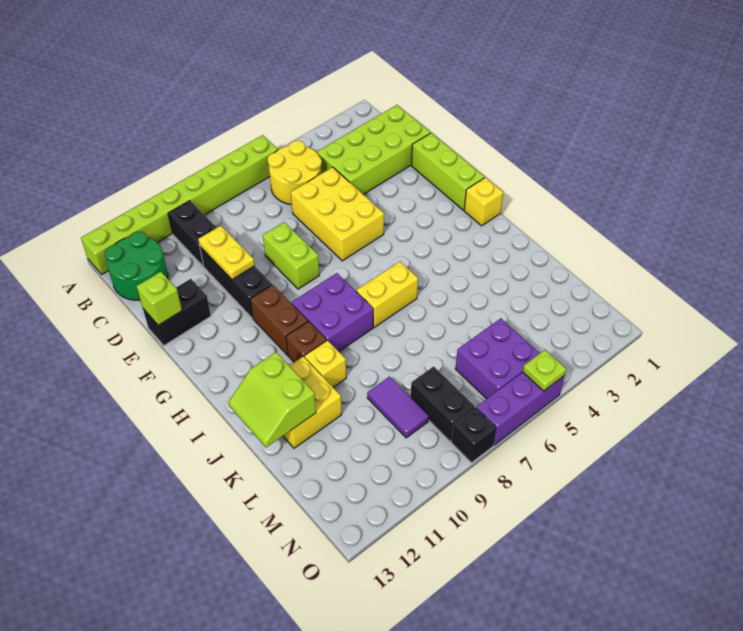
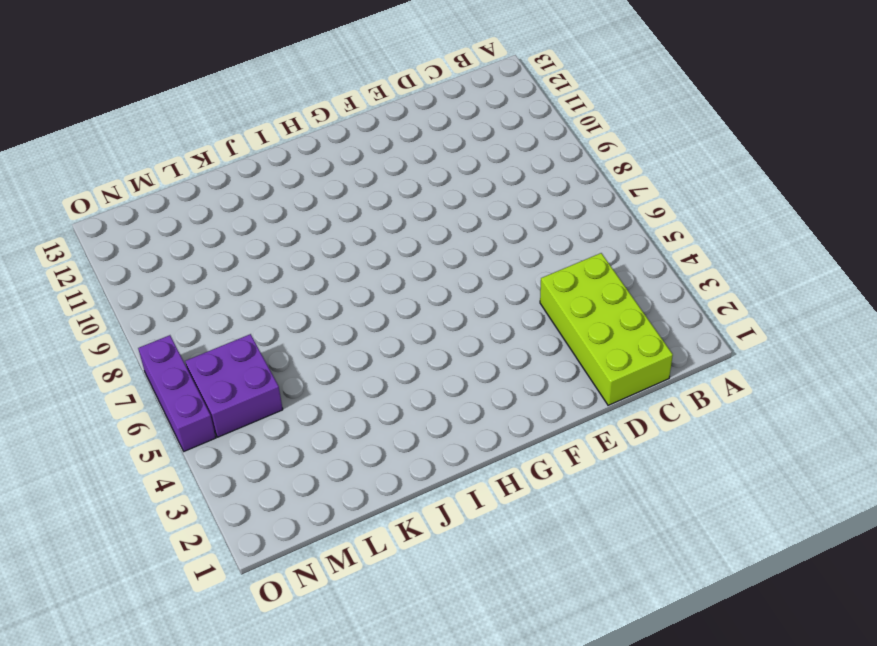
none -> lime brick A6:A13 level 1
none -> yellow round brick B5:C6 level 1
none -> black brick B10:C10 level 1

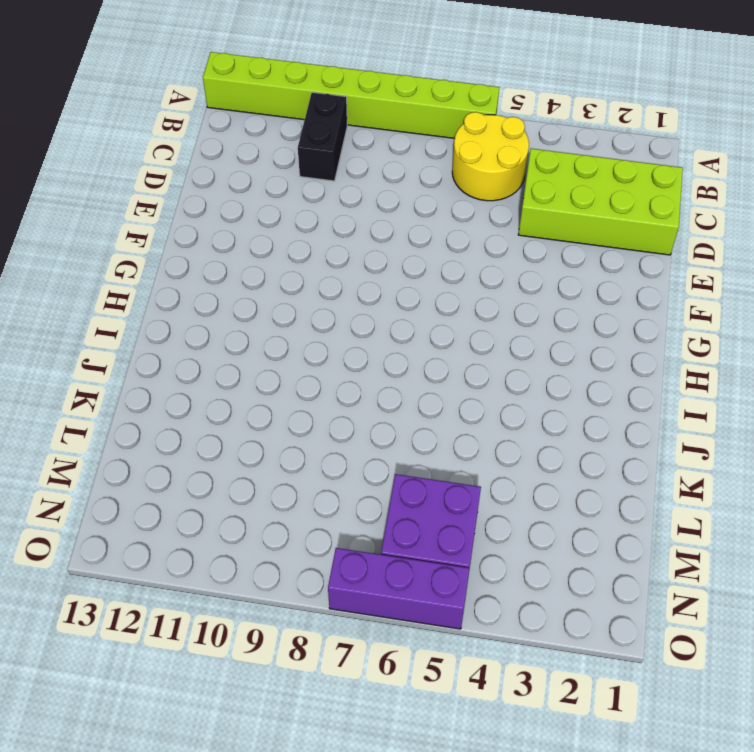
none -> green round brick B12:C13 level 1
none -> yellow brick D5:F6 level 1
none -> black brick D10:F10 level 1

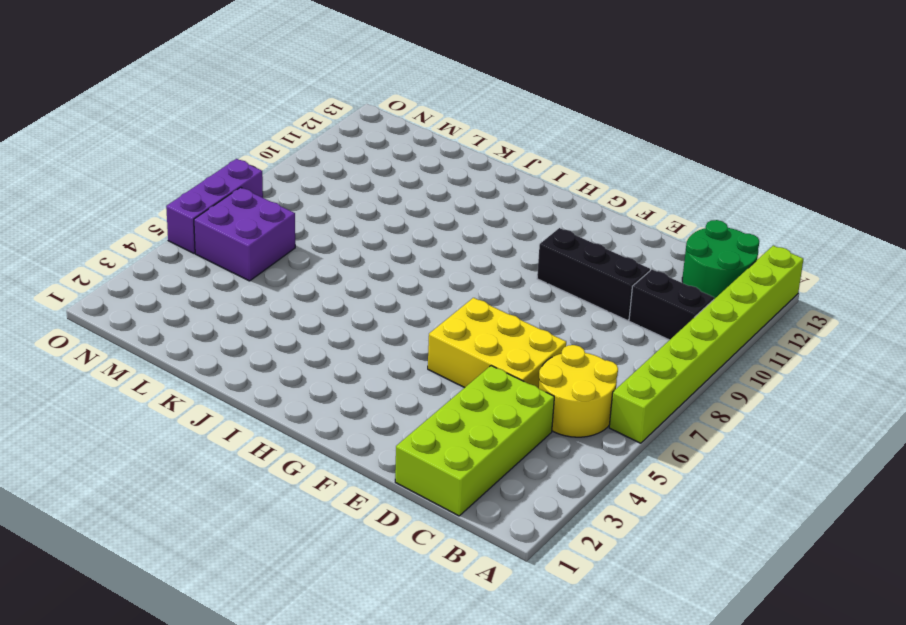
none -> lime brick E1:G1 level 1
none -> lime brick E8:F8 level 1
none -> black brick E12:E13 level 1

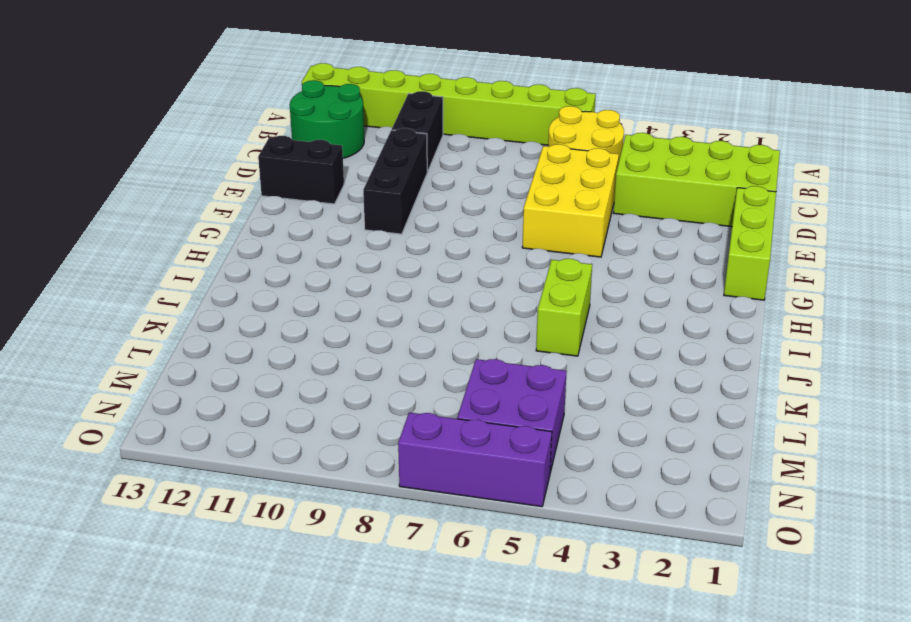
lime brick I5:J5 level 1 -> lime brick E8:F8 level 1
none -> brown brick G10:H10 level 1
none -> yellow brick H1 level 1
none -> purple brick H8:I9 level 1

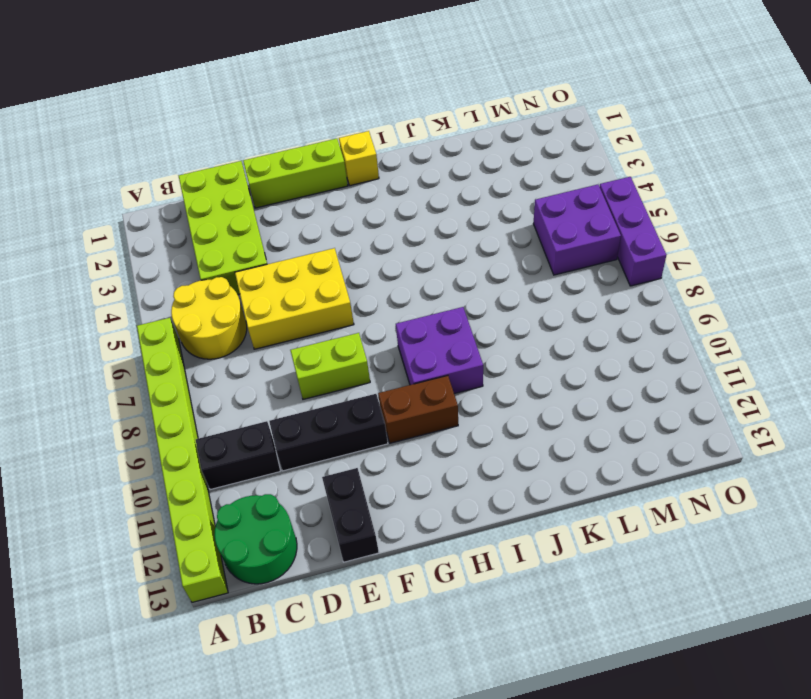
none -> yellow brick I6:I7 level 1
none -> brown brick I10 level 1
none -> yellow brick J10 level 1

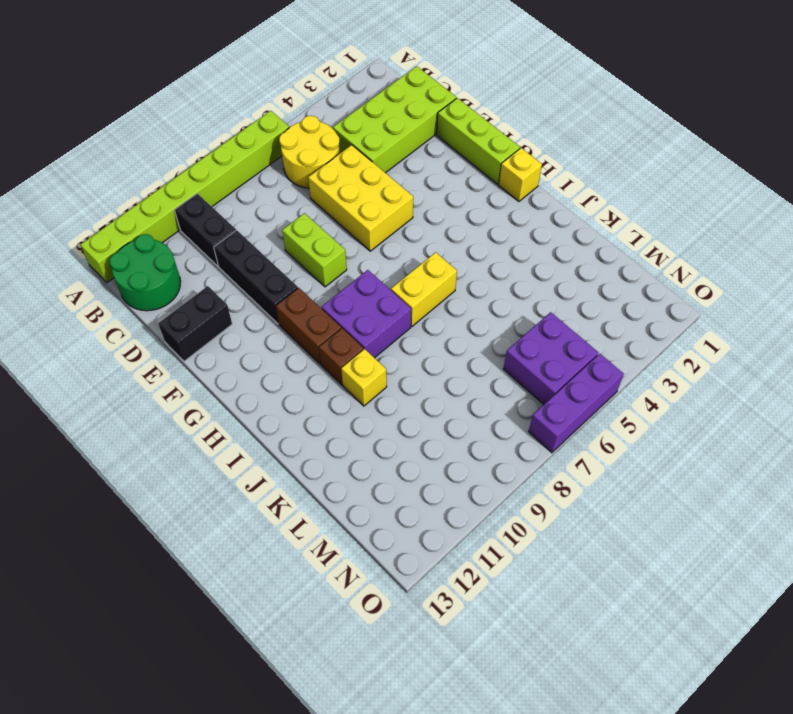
none -> yellow brick J11:K12 level 1
none -> purple tile L9:M9 level 1
none -> black brick M8:N8 level 1

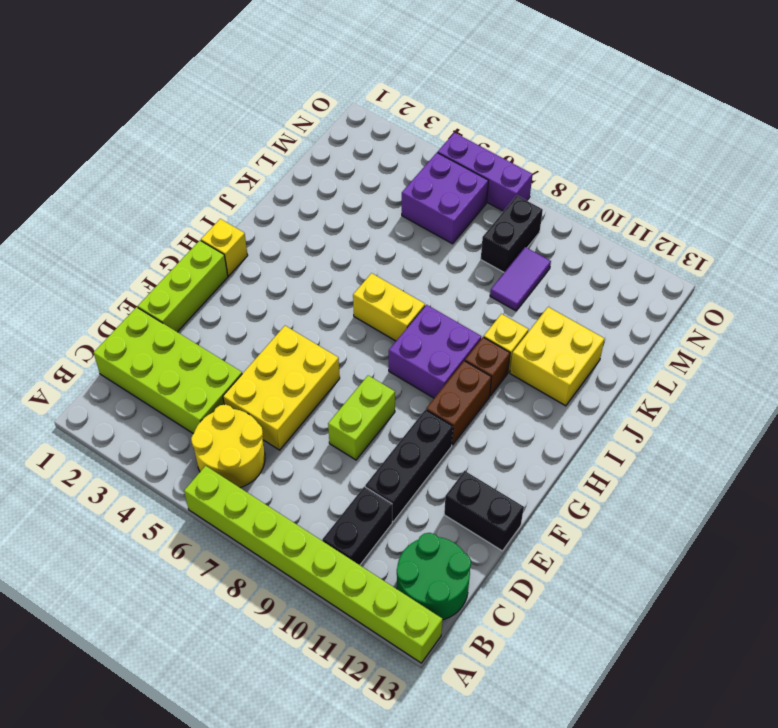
none -> black brick O8 level 1
none -> yellow plate D10:E10 level 2
none -> lime brick E13 level 2

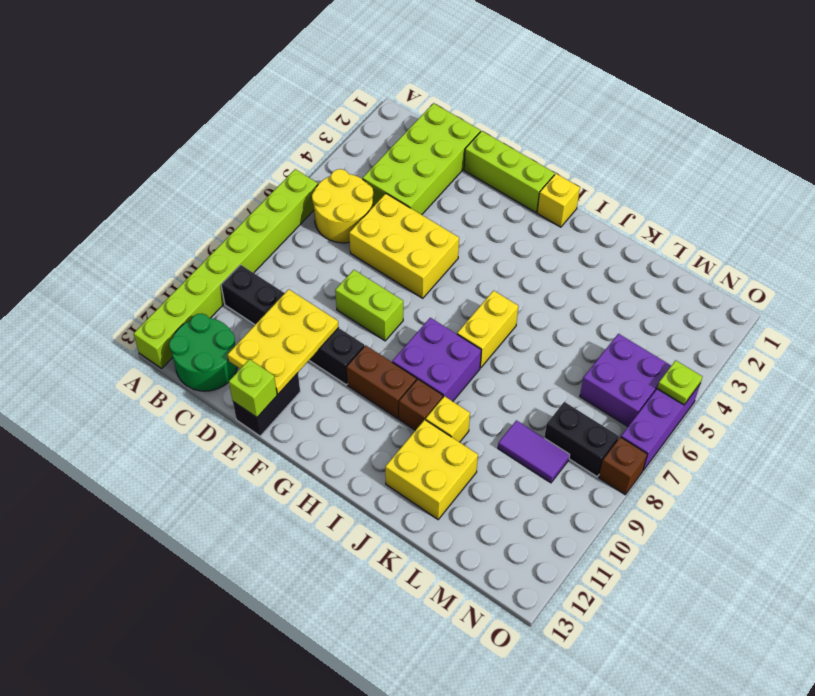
yellow plate D10:E12 level 2 -> yellow plate D10:E10 level 2
brown brick O8 level 1 -> black brick O8 level 1
none -> lime slope J12:K13 level 2 top 12

